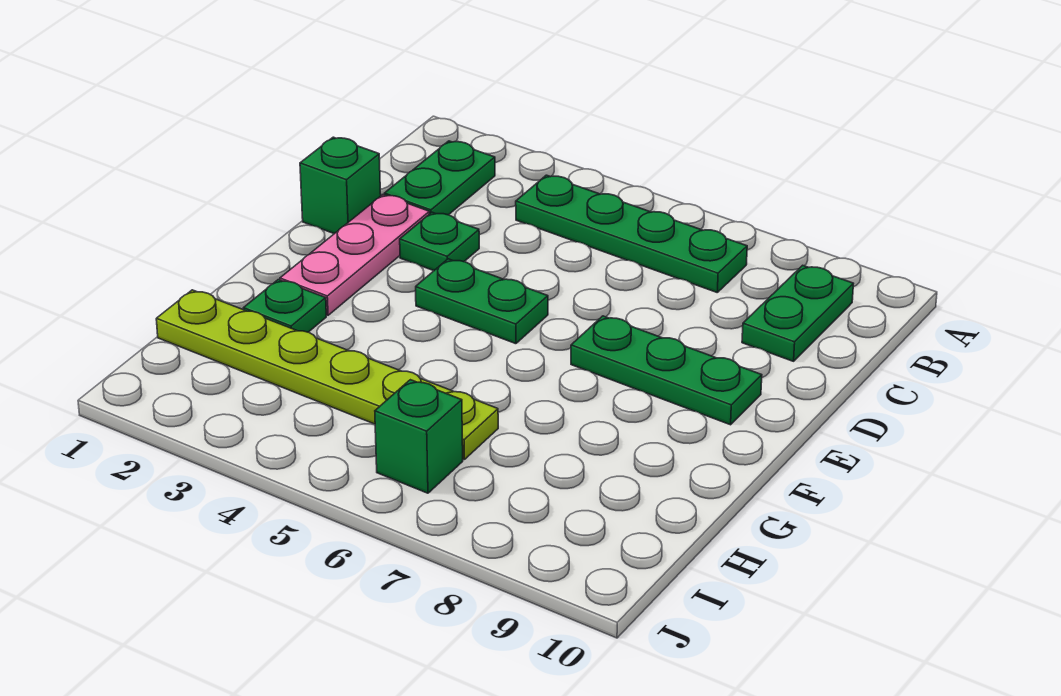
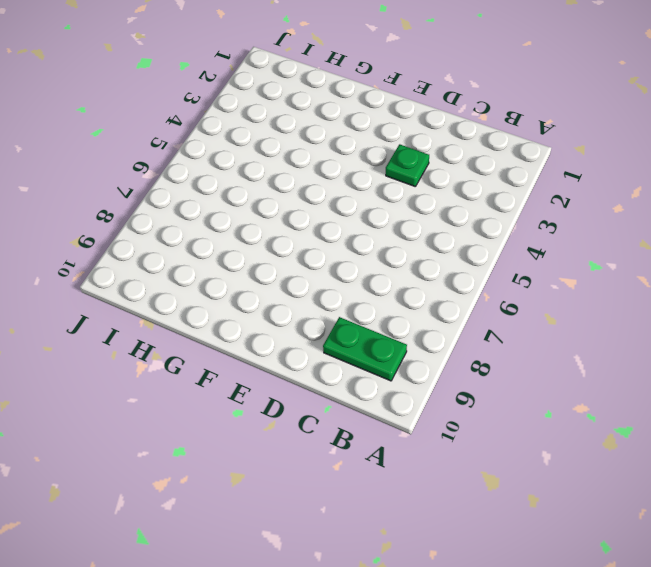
none -> green plate B2:C2 level 1
none -> green plate B4:B7 level 1

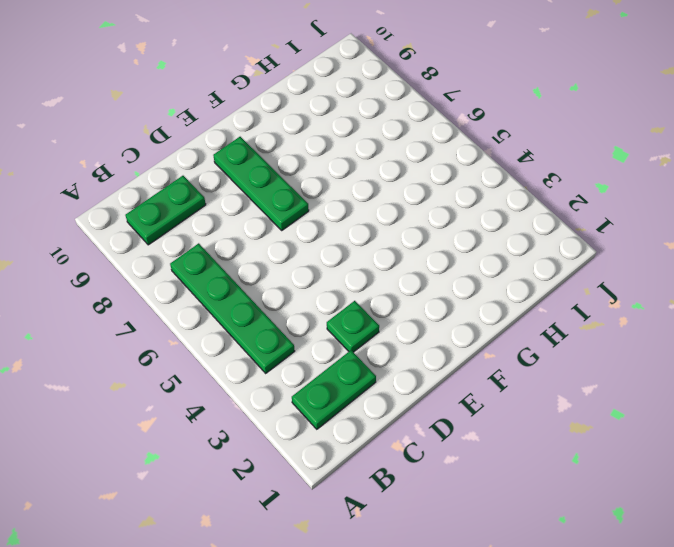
none -> green brick D1 level 1
none -> pink plate D2:F2 level 1

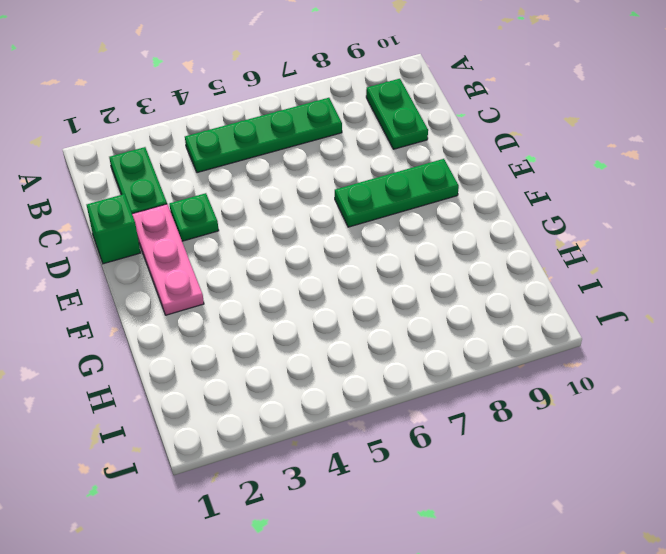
none -> green plate E4:E5 level 1
none -> green plate G2 level 1

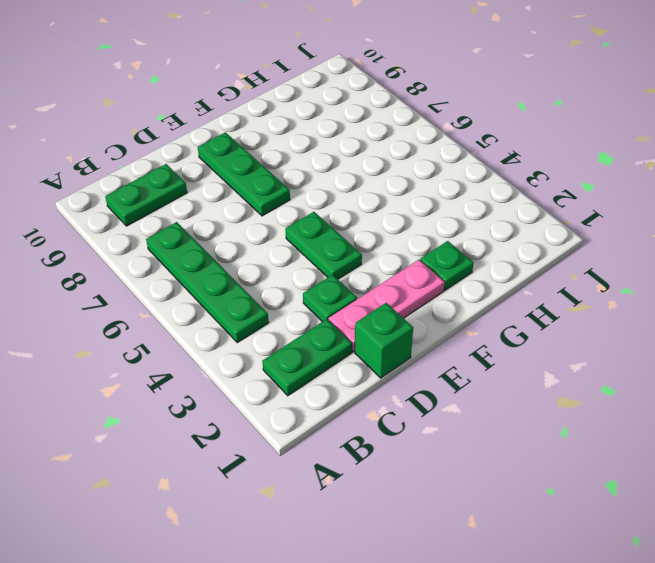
none -> lime plate H1:H6 level 1
none -> green brick I6 level 1

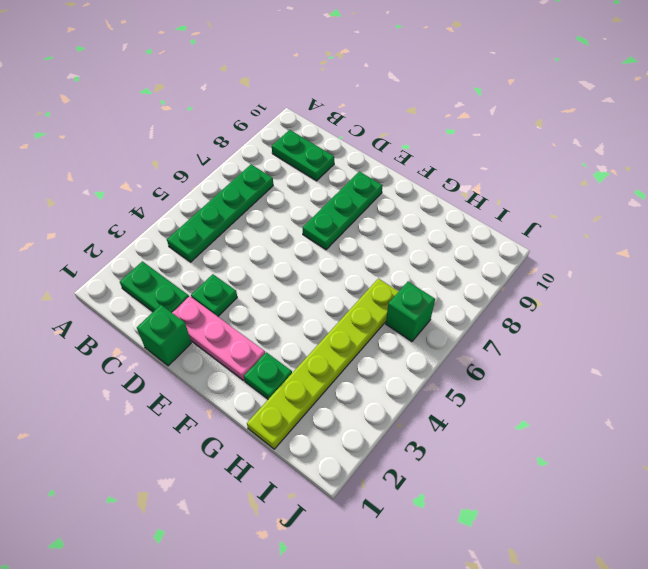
none -> green plate E4:E5 level 1

